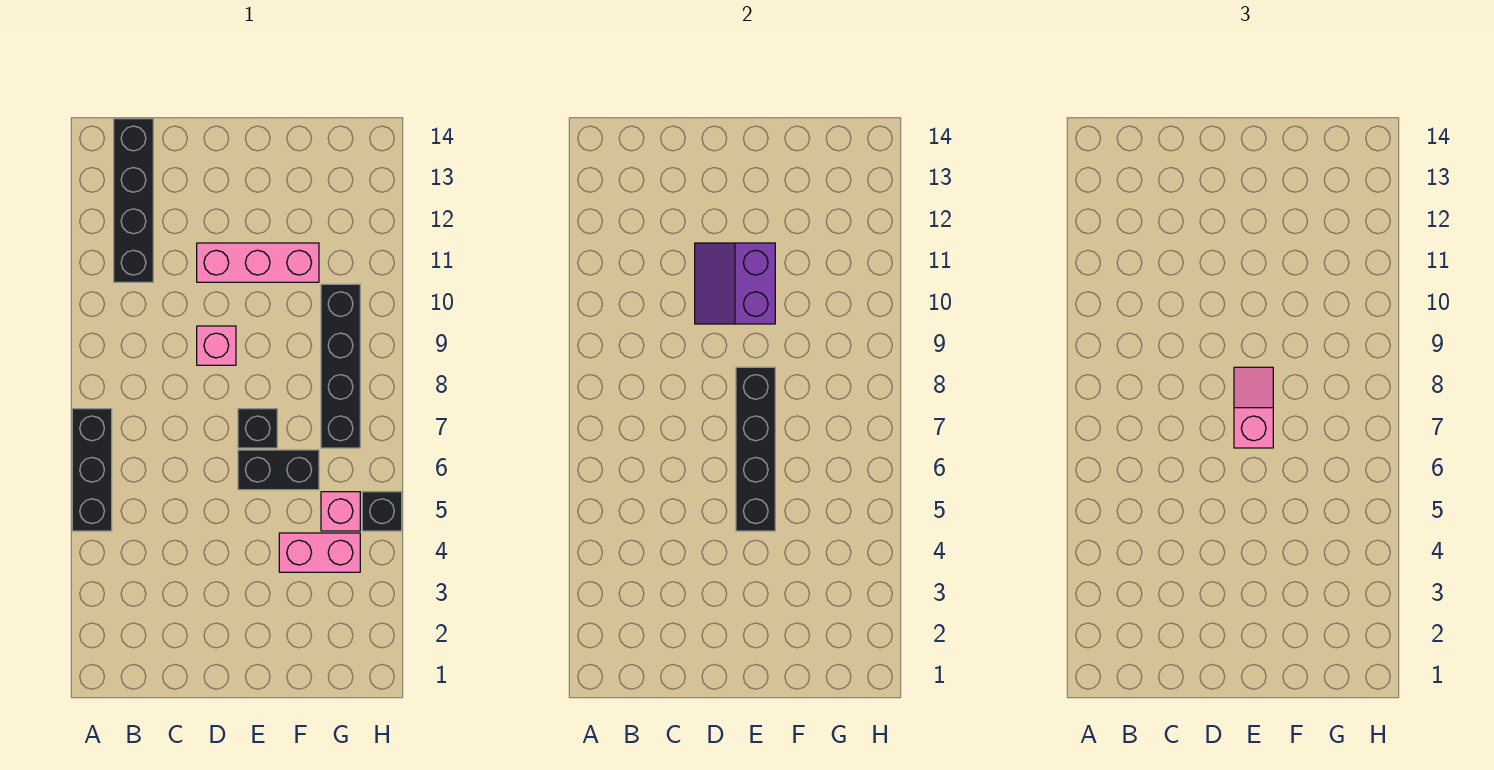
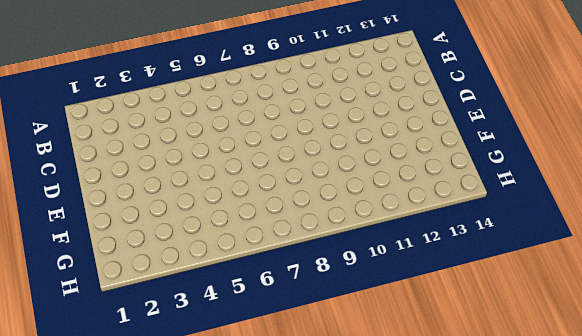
none -> black brick A5:A7 level 1
none -> black brick B11:B14 level 1
none -> pink brick D9 level 1

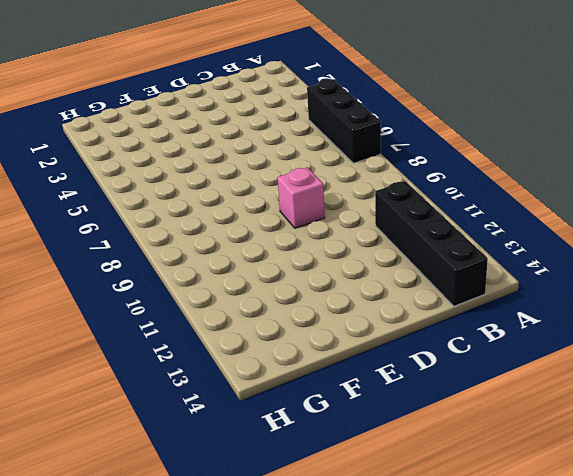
none -> pink brick D11:F11 level 1
none -> black brick E6:F6 level 1
none -> black brick E7 level 1

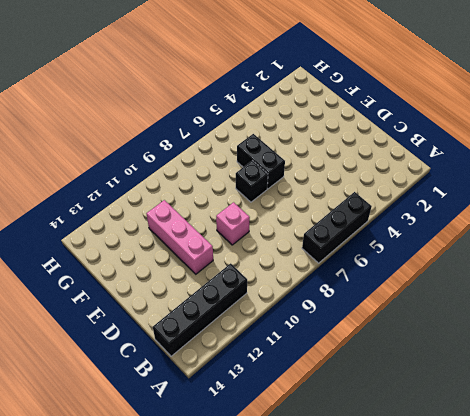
none -> pink brick F4:G4 level 1
none -> pink brick G5 level 1
none -> black brick G7:G10 level 1

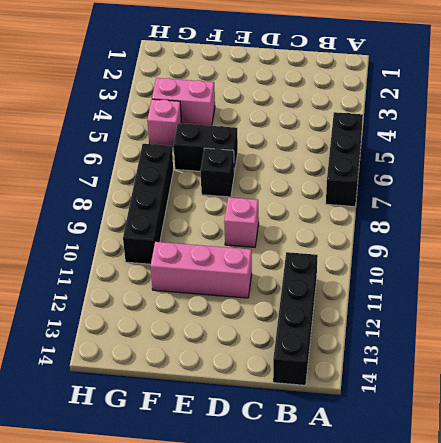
none -> black brick H5 level 1
none -> purple slope D10:E11 level 2 top E
none -> black brick E5:E8 level 2

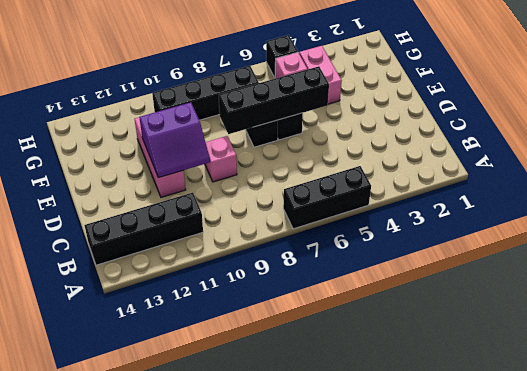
none -> pink slope E7:E8 level 3 top 7

